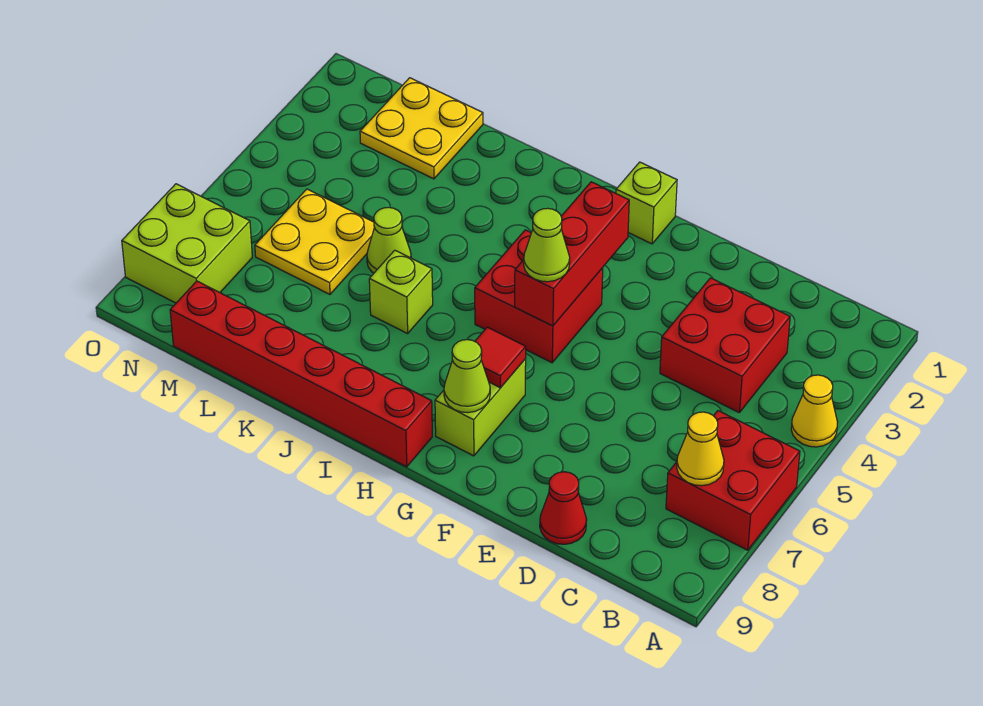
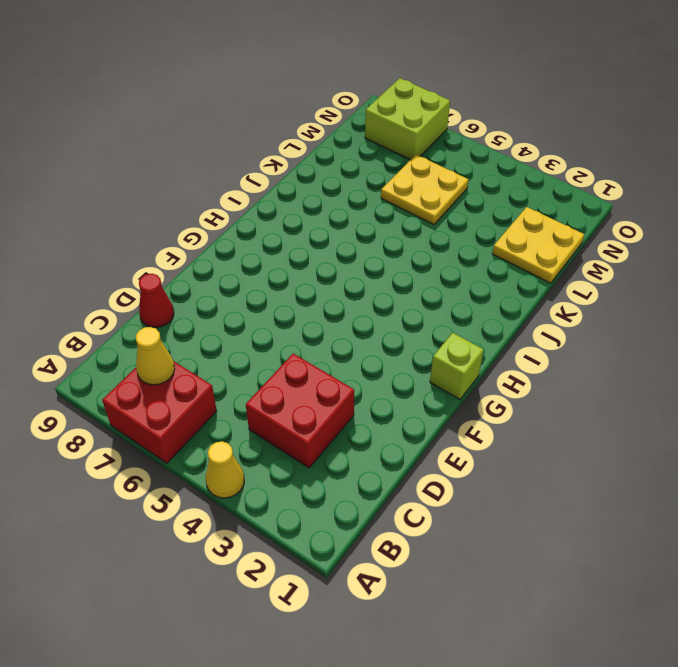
none -> red brick G4:H5 level 1
none -> lime brick G7:G8 level 1
none -> red brick H9:M9 level 1

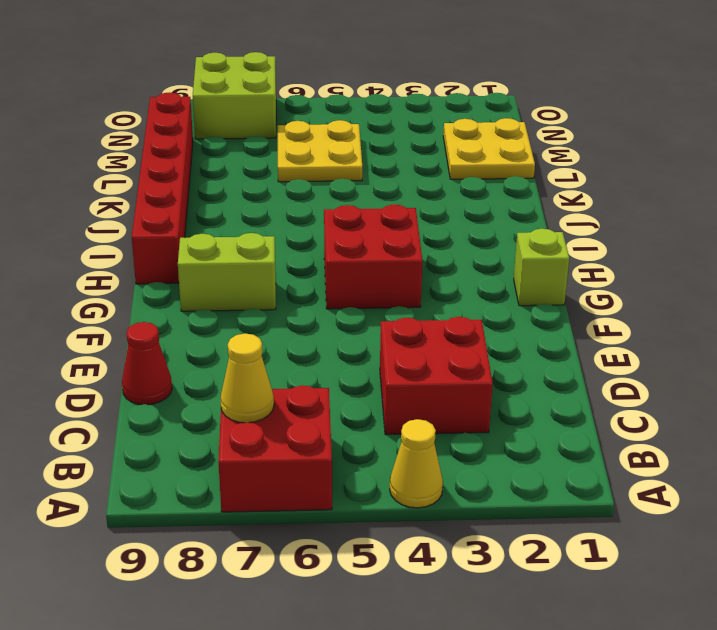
none -> lime brick J6 level 1
none -> lime cone K5 level 1
none -> red brick G3:G5 level 2

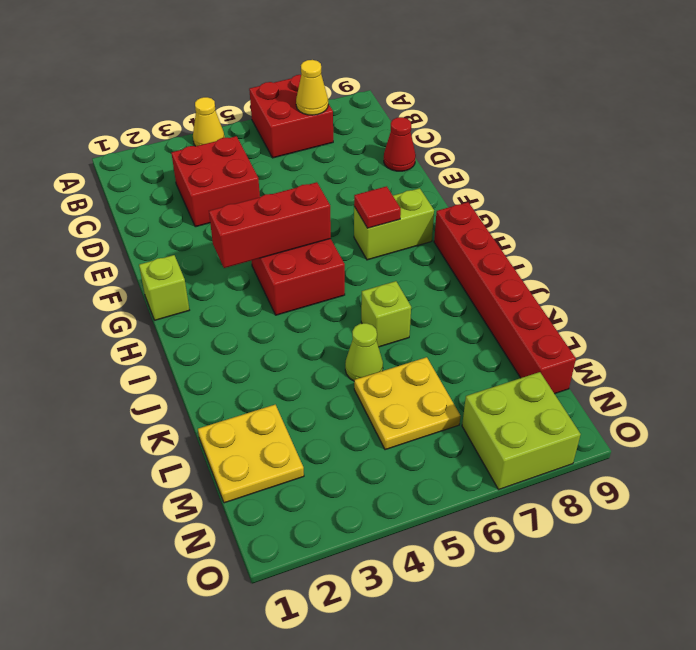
none -> lime cone G8 level 2
none -> lime cone G5 level 3

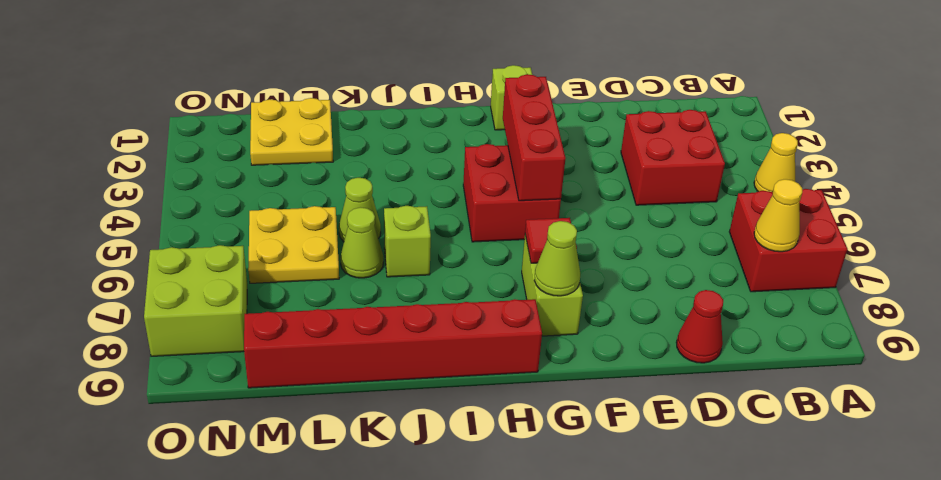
lime cone K6 level 1 -> lime cone G5 level 3

